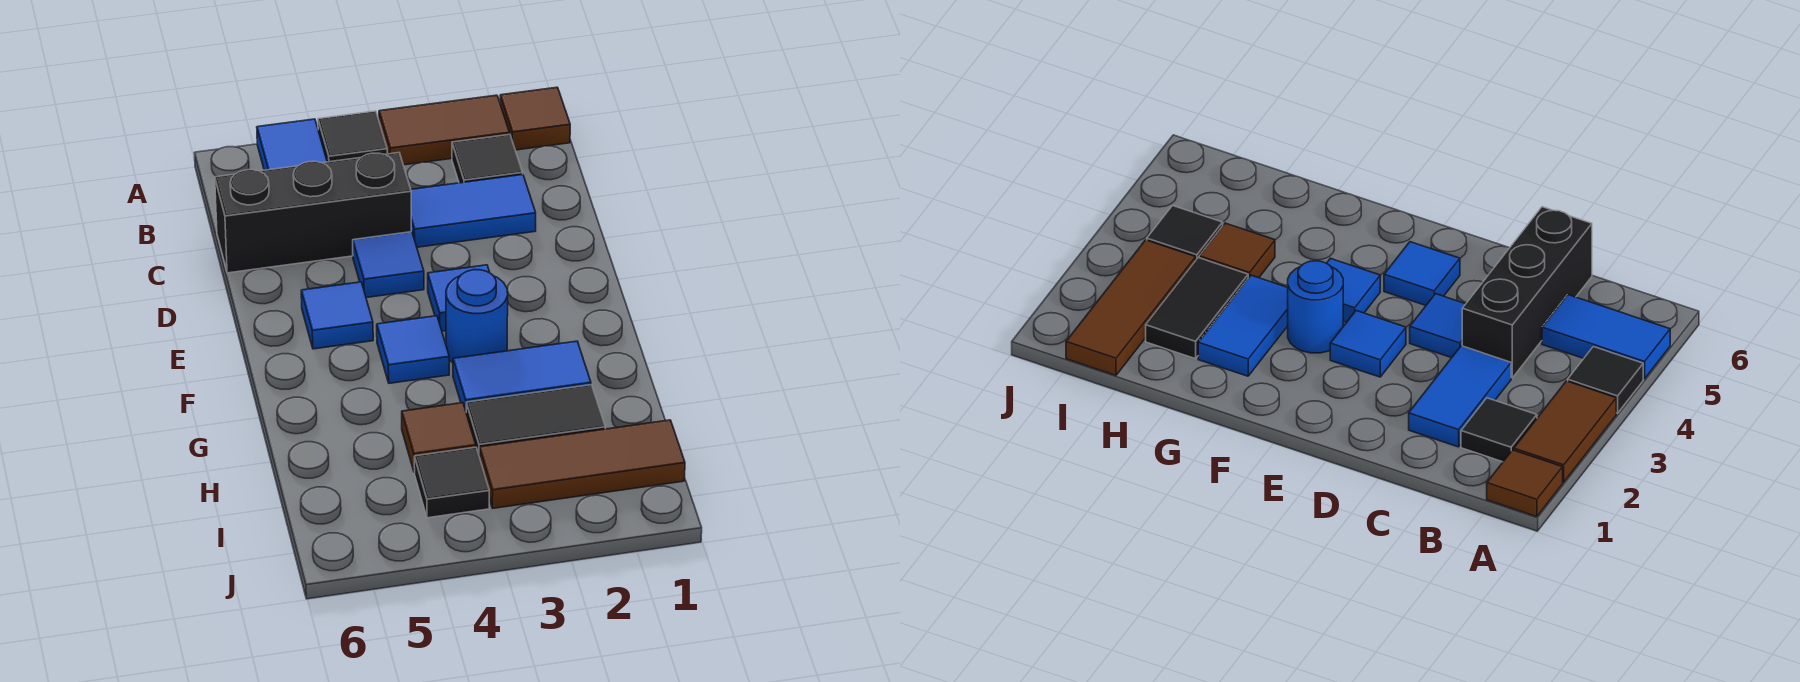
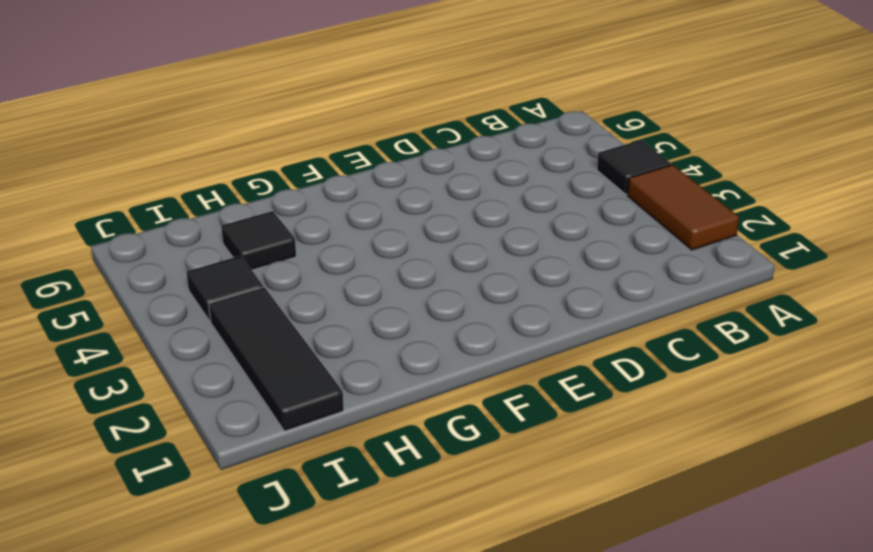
black tile H5 level 1 -> black tile B2 level 1
black tile I1:I3 level 1 -> brown tile I1:I3 level 1
none -> brown tile A1 level 1
none -> blue tile A5:B5 level 1
none -> blue tile C2:C3 level 1

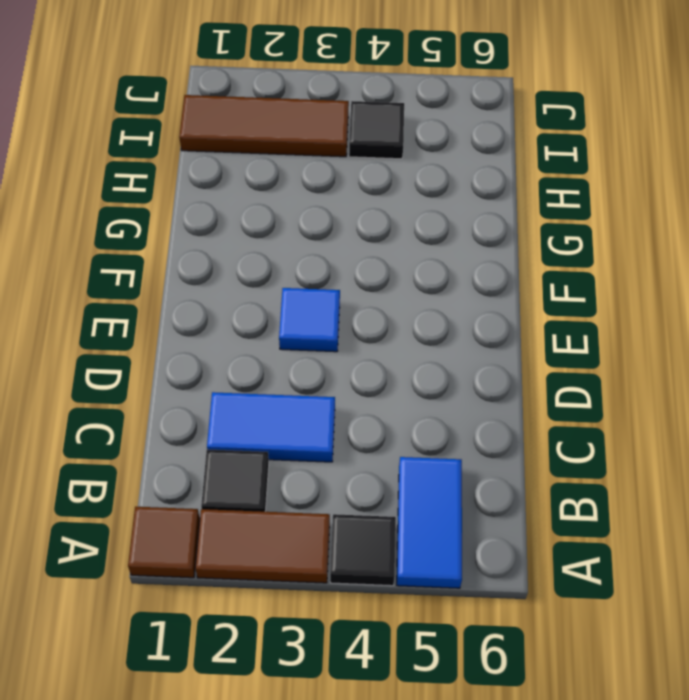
none -> black brick C4:C6 level 1
none -> blue tile D4 level 1
none -> blue tile E5 level 1

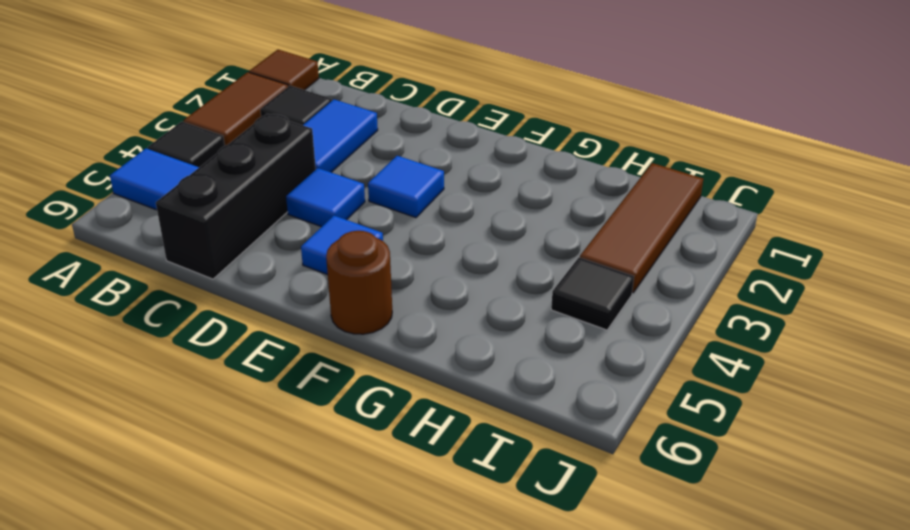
brown round brick F6 level 1 -> none
none -> blue round brick F3 level 1
none -> blue tile F4 level 1
none -> blue tile G2:G3 level 1

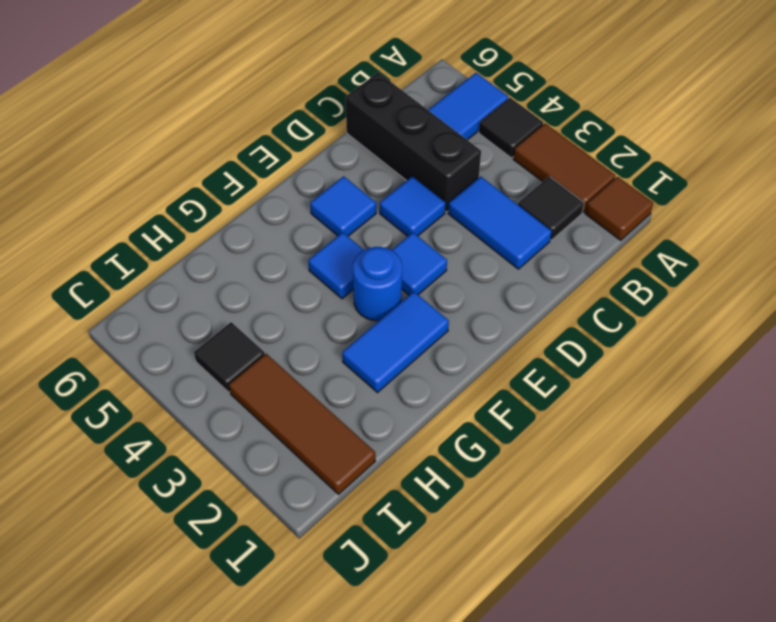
blue tile F2:G2 level 1 -> blue tile G2:G3 level 1
none -> black tile H2:H3 level 1
none -> brown tile H4 level 1

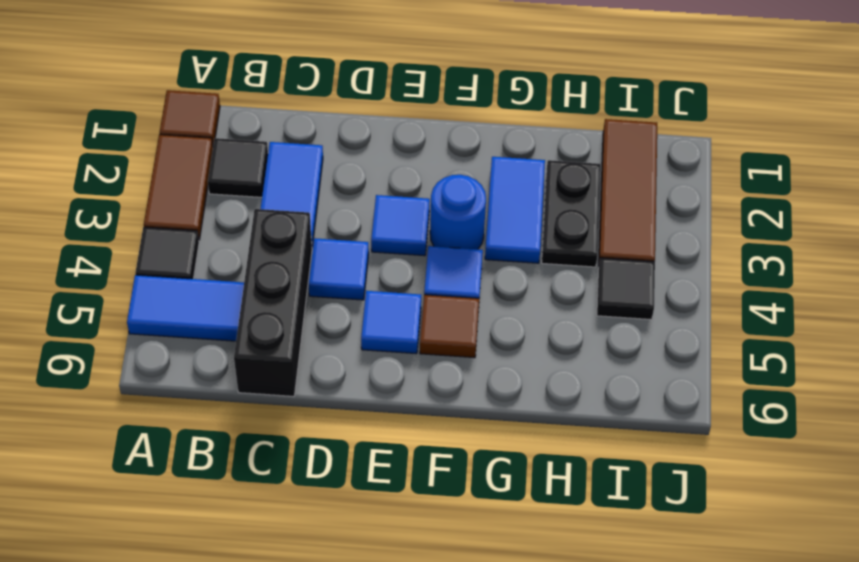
brown tile F5 level 1 -> brown tile H4 level 1
black plate H2:H3 level 1 -> black tile H2:H3 level 1

